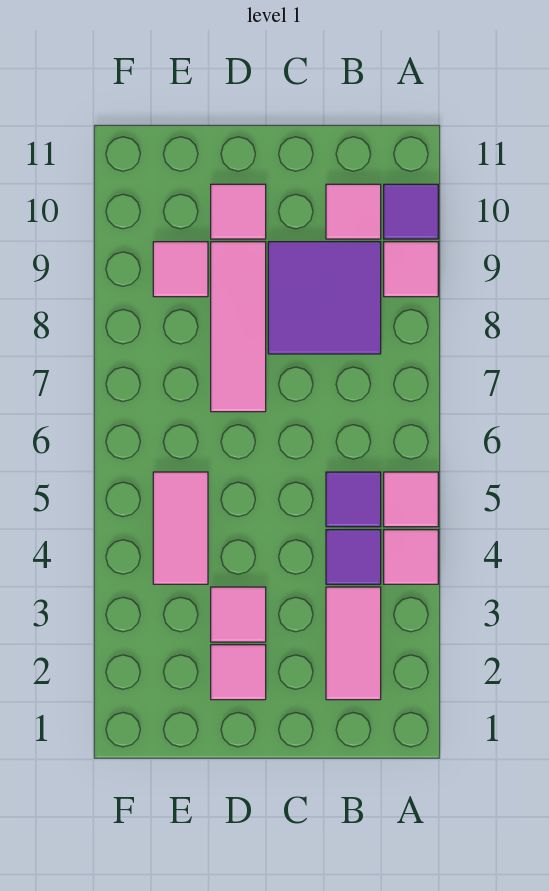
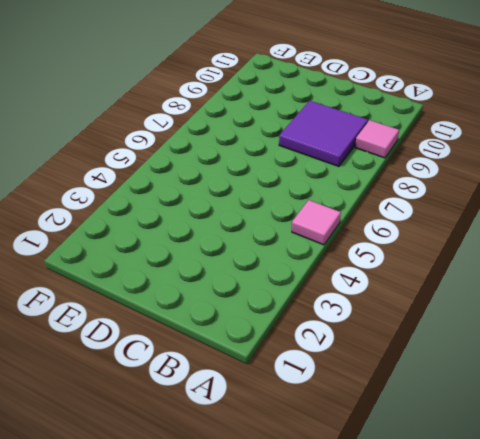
none -> pink tile A4 level 1
none -> purple tile A10 level 1
none -> pink tile B2:B3 level 1

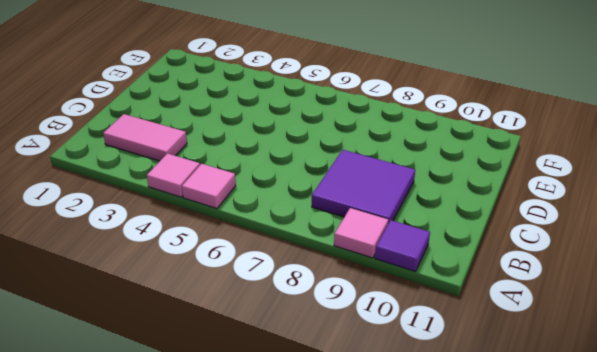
none -> purple tile B4 level 1
none -> purple tile B5 level 1
none -> pink tile B10 level 1

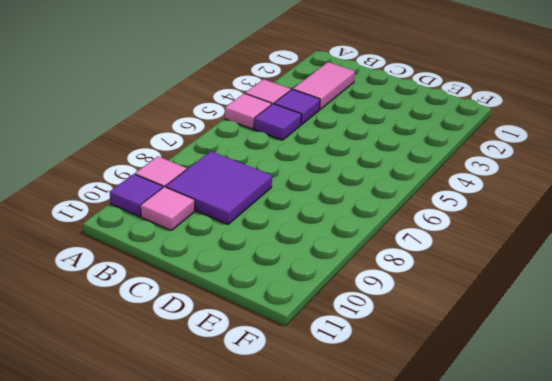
none -> pink tile D2 level 1
none -> pink tile D3 level 1
none -> pink tile D7:D9 level 1

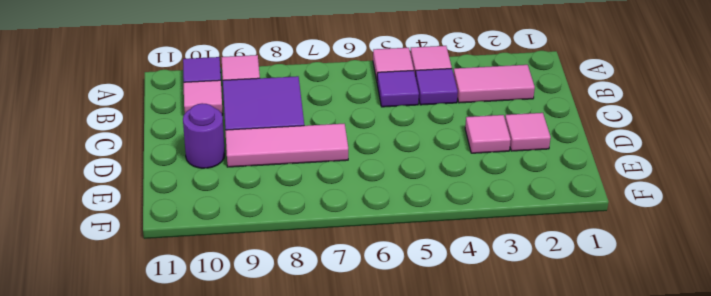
purple round brick D10 level 1 -> pink tile D10 level 1
none -> pink tile E4:E5 level 1
none -> pink tile E9 level 1

